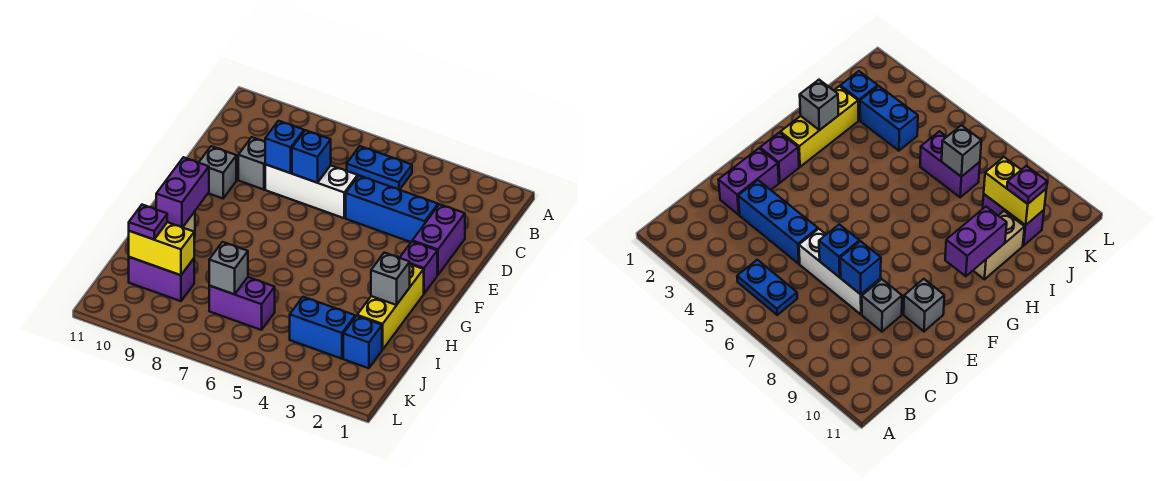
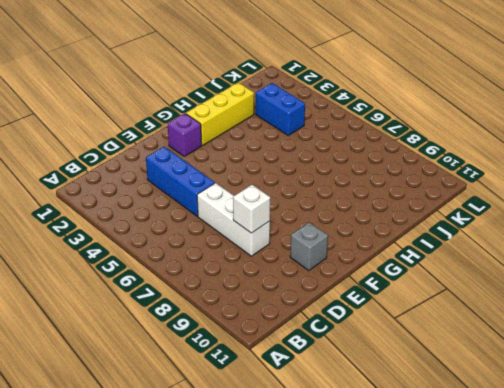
white brick D8 level 2 -> blue brick D8 level 2
none -> blue plate B5:B6 level 1
none -> purple brick D2:E2 level 1
none -> grey brick D9 level 1

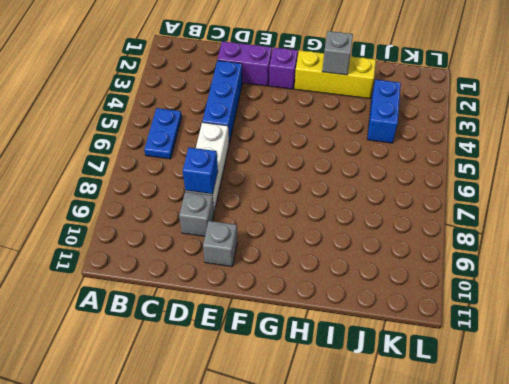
none -> tan brick H10:I10 level 1
none -> blue brick J2 level 1
none -> purple brick J6:J7 level 1

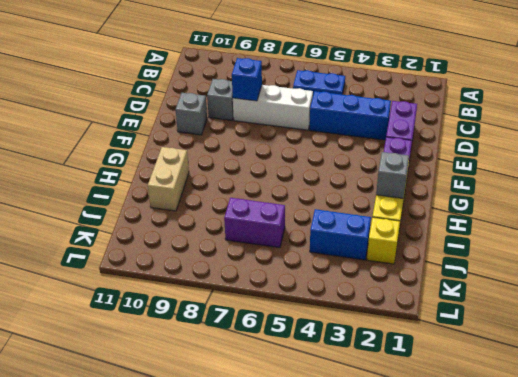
yellow brick J2 level 1 -> blue brick J2 level 1
none -> purple brick J9:J10 level 1
none -> blue brick D7 level 2
none -> purple brick G10:H10 level 2

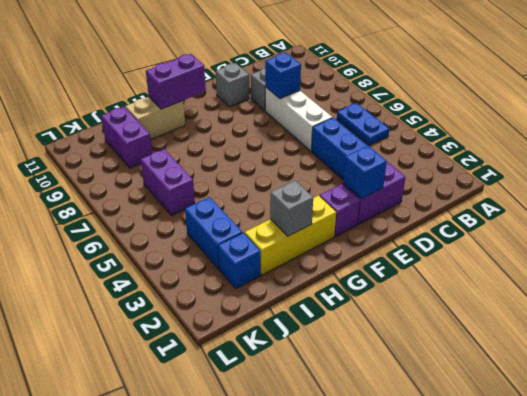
blue brick E2 level 2 -> blue brick D7 level 2
none -> grey brick J7 level 2
none -> yellow brick J9:J10 level 2
none -> purple plate J10 level 3

